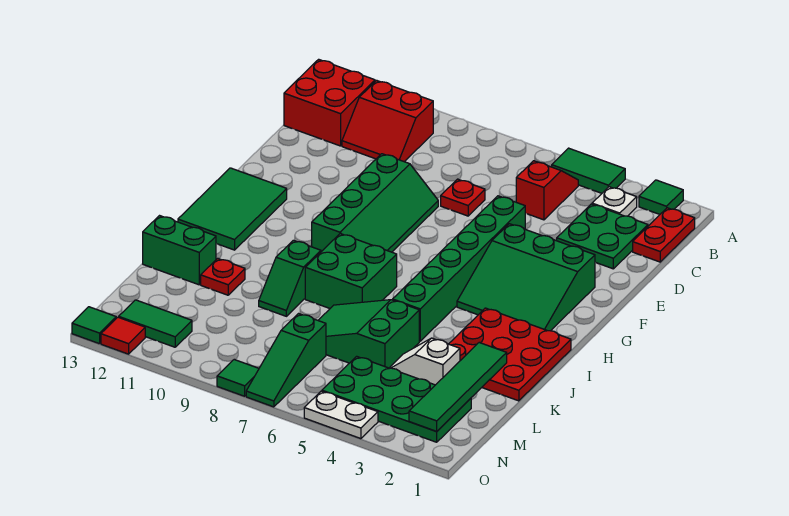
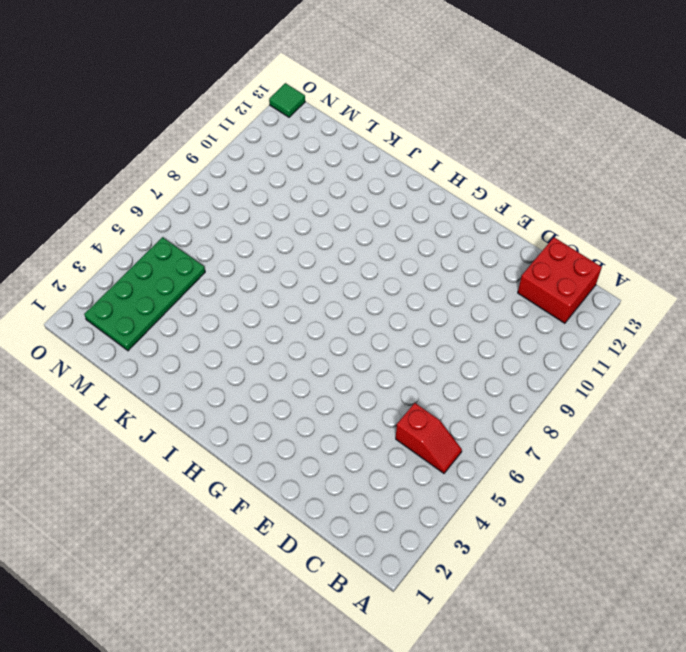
none -> green tile A2 level 1
none -> green tile A4:A5 level 1
none -> red plate B1:C1 level 1

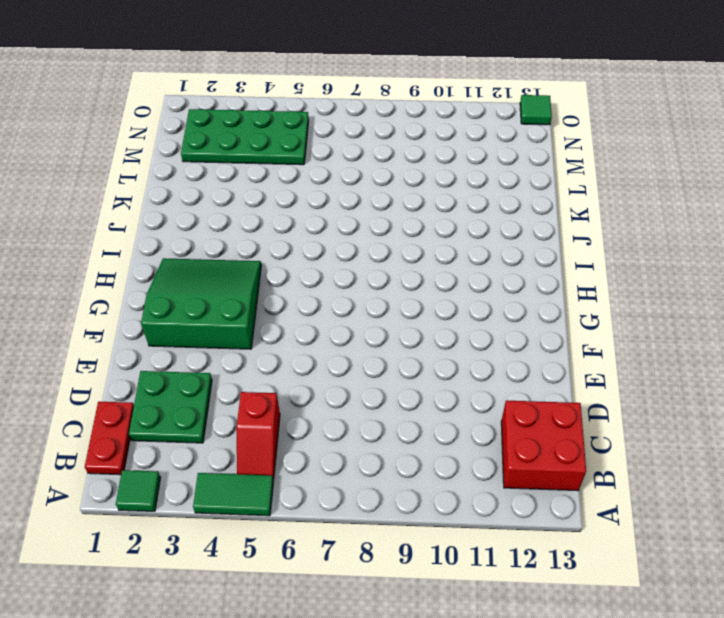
none -> white plate B3 level 1
none -> red slope B10:C11 level 1 top B
none -> red plate D7 level 1

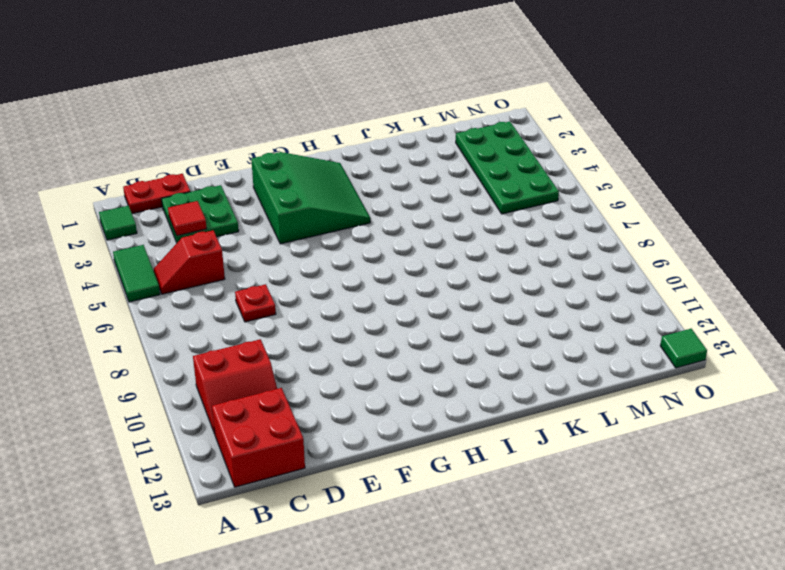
red slope B10:C11 level 1 top 10 -> red slope B10:C11 level 1 top B
red tile C3 level 2 -> red tile O12 level 1
none -> white plate B3 level 1
none -> green brick E5:J5 level 1
none -> green slope E8:H9 level 1 top 9

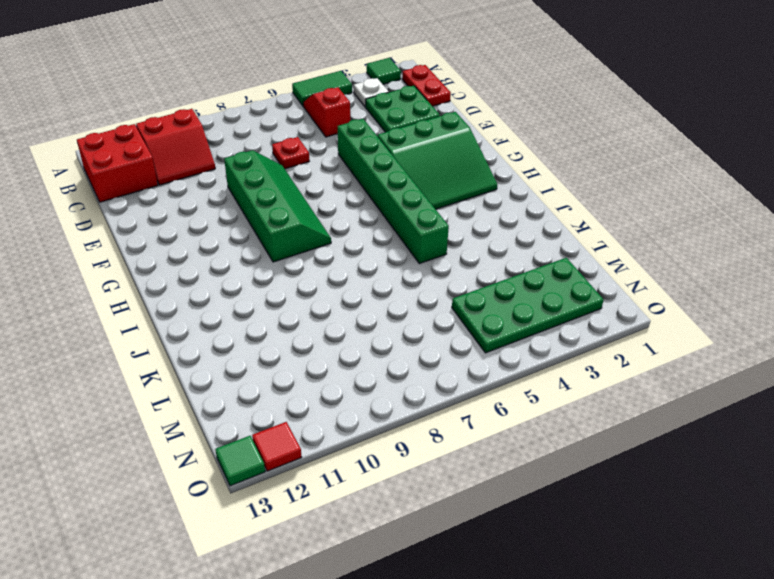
none -> green tile G12:I13 level 1
none -> red plate I1:K3 level 1
none -> green brick I7:J8 level 1

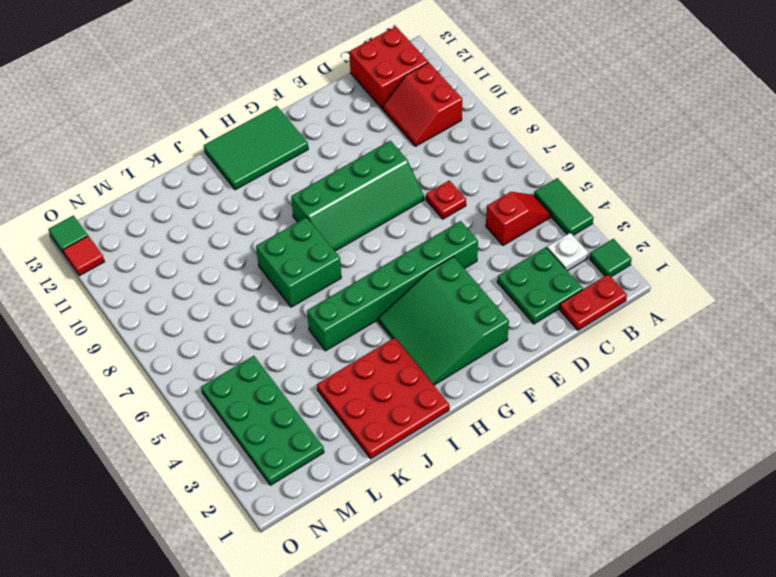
none -> green slope J9:K9 level 1 top J
none -> green slope K5:L7 level 1 top 5
none -> red plate K11 level 1

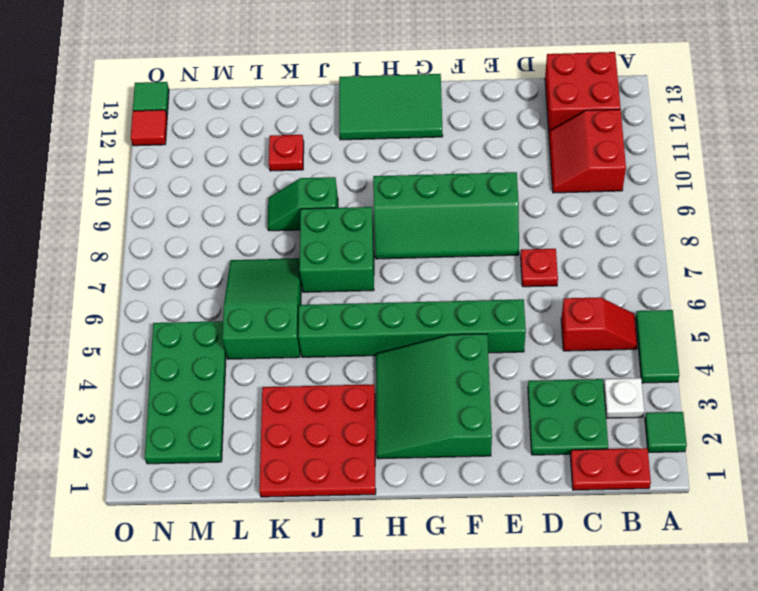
none -> green brick K12:K13 level 1
none -> white slope L3:L4 level 1 top 3
none -> green slope M7:O7 level 1 top M

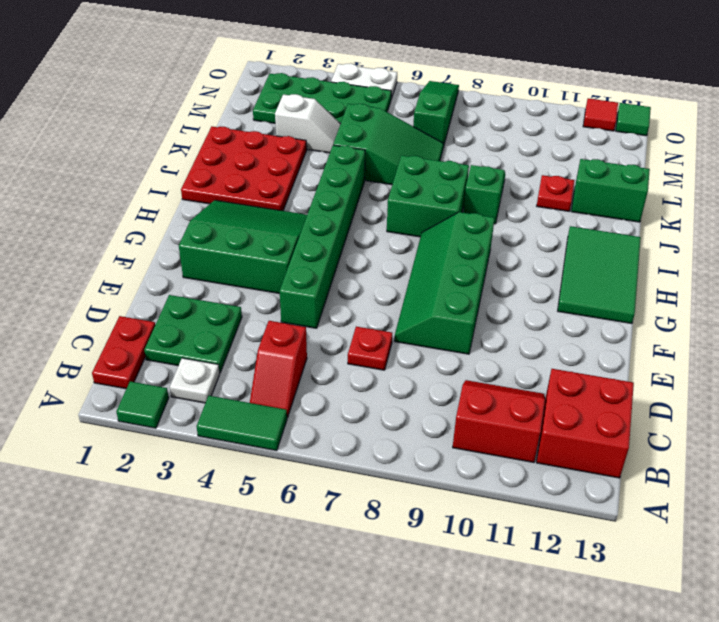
none -> green tile N11:N12 level 1
none -> green tile O8 level 1
none -> green tile K2:N2 level 2

